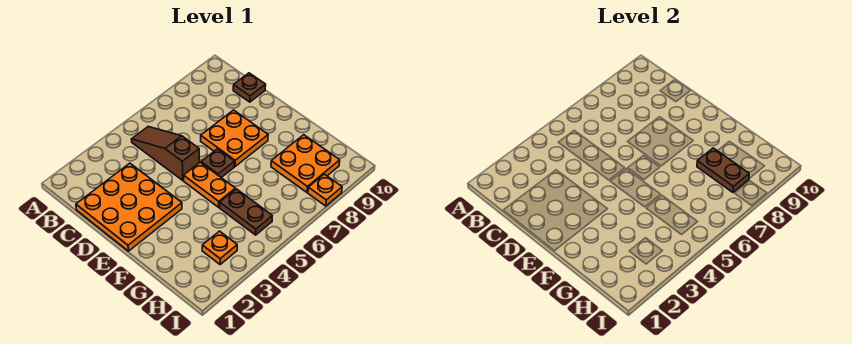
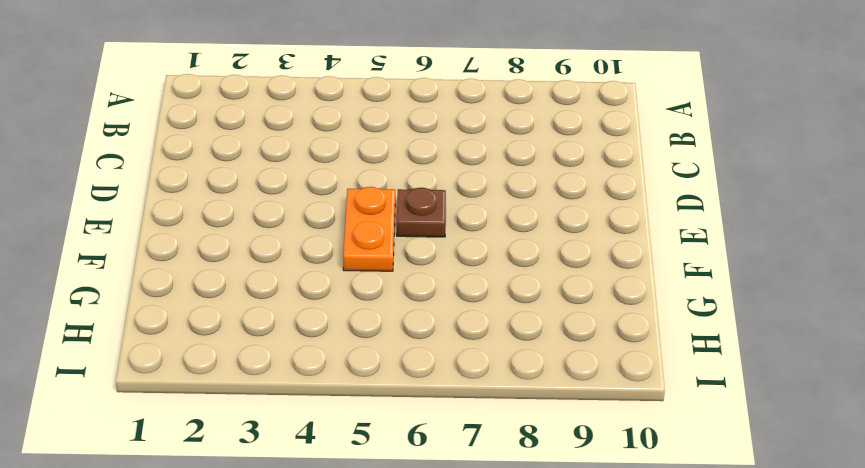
none -> brown slope B5:D5 level 1 top D
none -> orange plate C1:E3 level 1

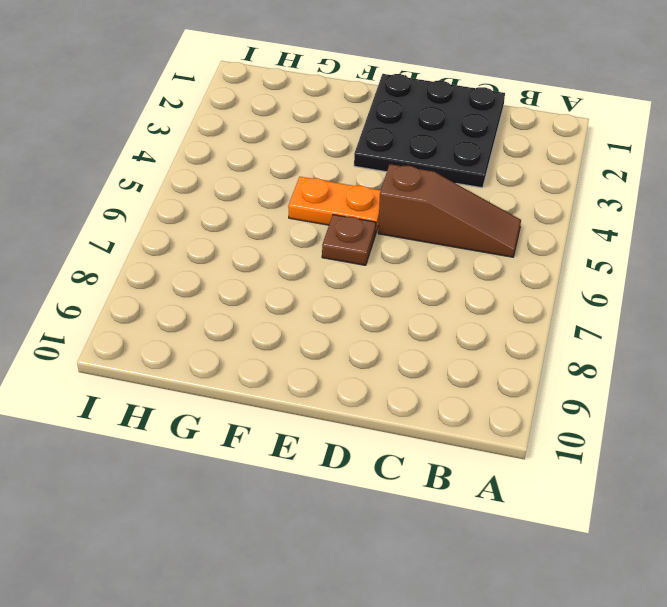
black plate C1:E3 level 1 -> orange plate C1:E3 level 1
none -> brown plate C10 level 1
none -> orange plate D7:E8 level 1

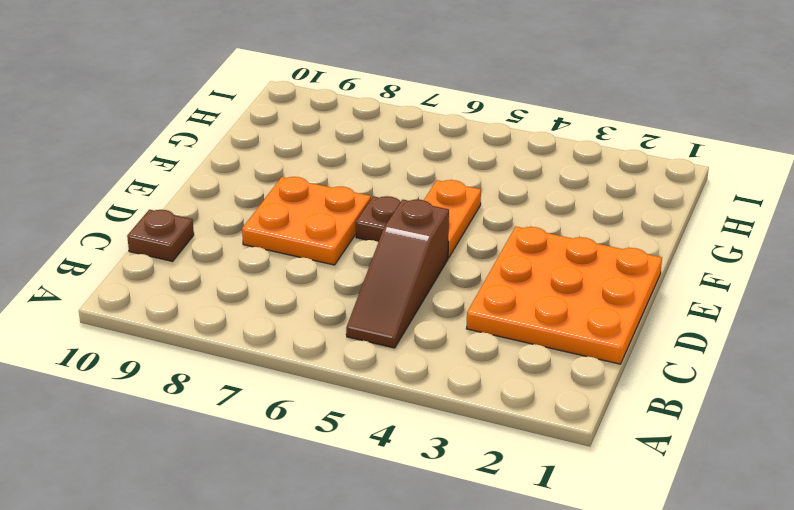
none -> brown plate G5:H5 level 1
none -> orange plate G8:H9 level 1

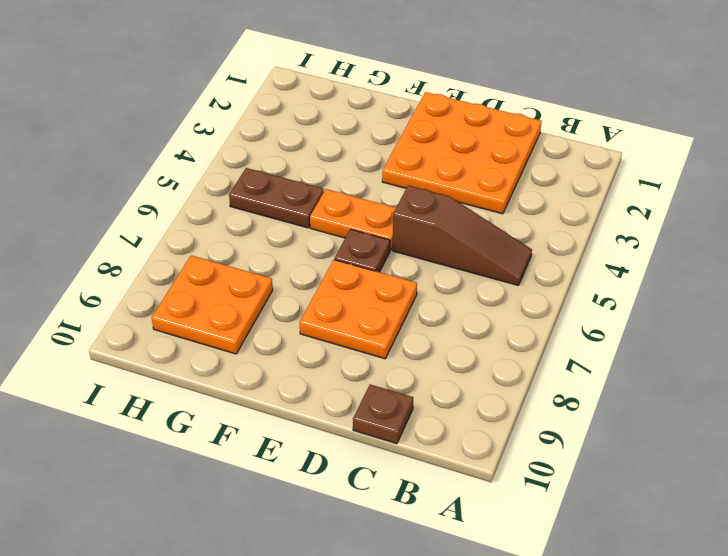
none -> orange plate H3 level 1
none -> orange plate I8 level 1

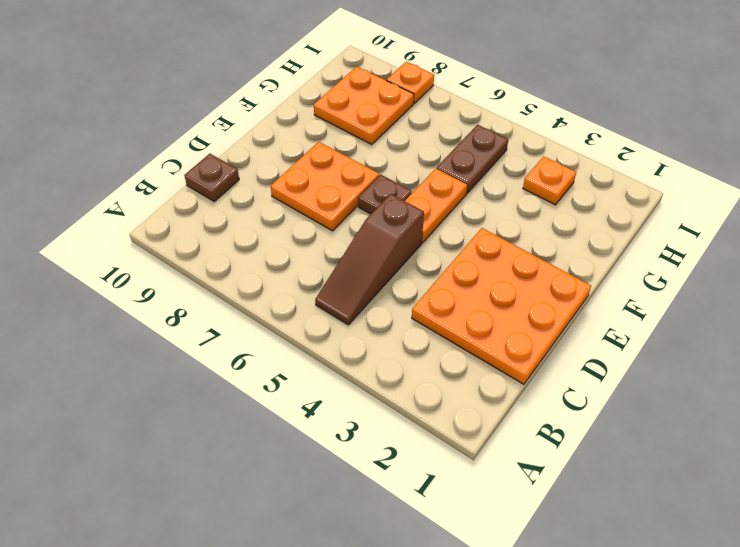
none -> brown plate G8:H8 level 2

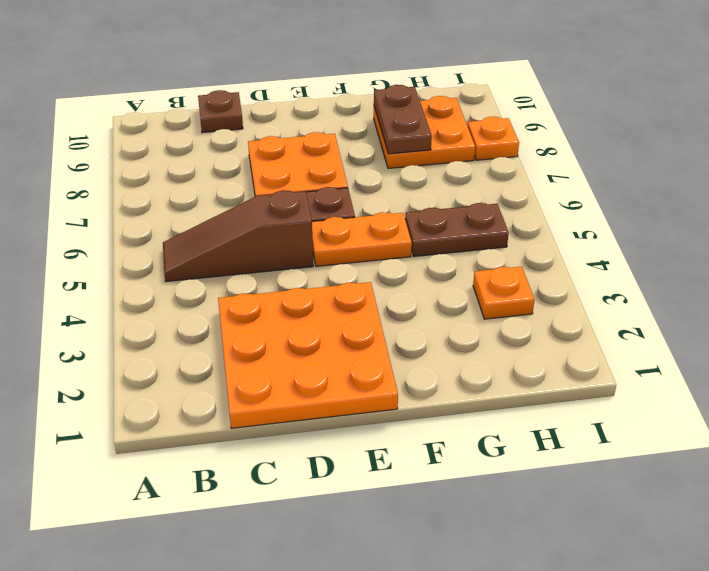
brown plate G8:G9 level 2 -> brown plate G8:H8 level 2

